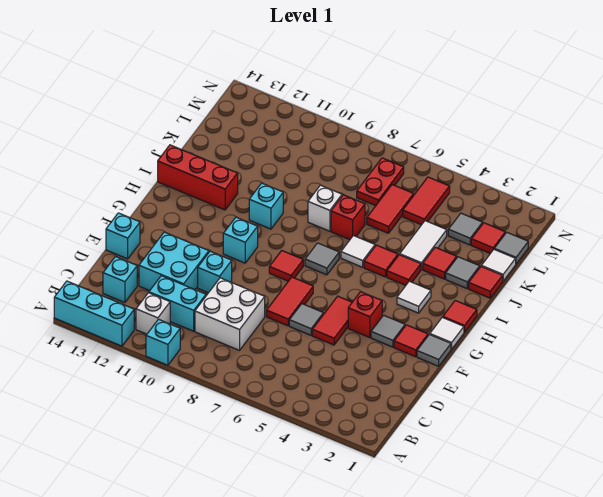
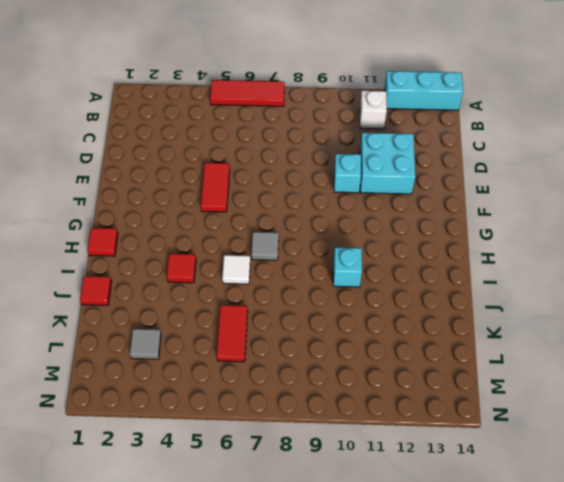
red tile A5:A7 level 1 -> none
none -> cyan brick A10 level 1
none -> white brick C8:D9 level 1
none -> cyan brick C10:C11 level 1
none -> cyan brick C13 level 1

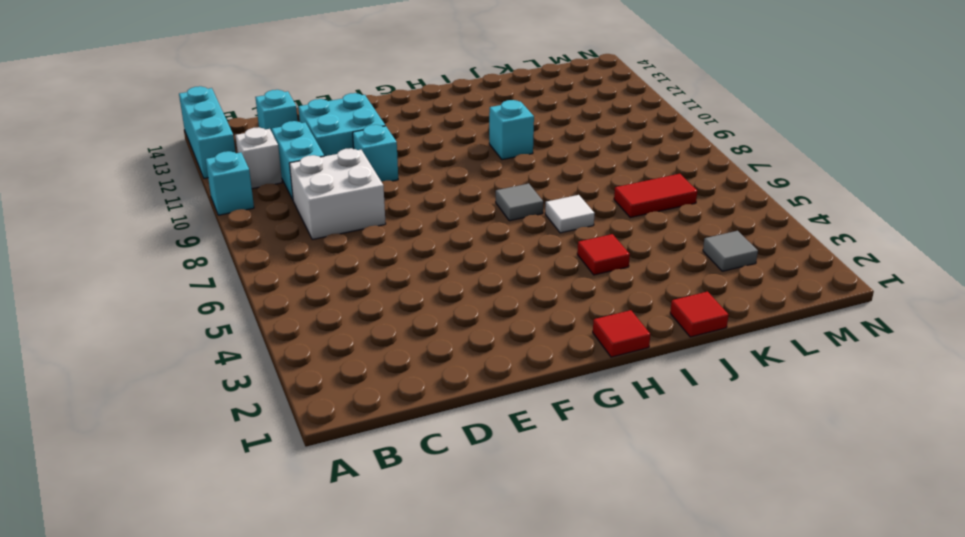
none -> red tile E5:F5 level 1
none -> grey tile E6 level 1
none -> red tile E7:F7 level 1
none -> cyan brick E14 level 1

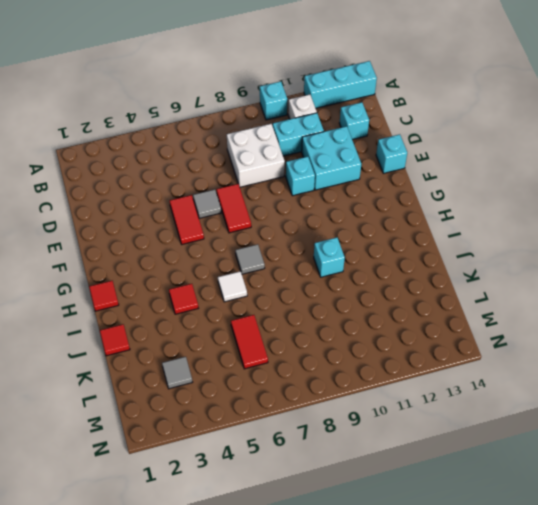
none -> grey tile F1 level 1
none -> red tile F2 level 1
none -> grey tile F3 level 1
none -> red brick F4 level 1

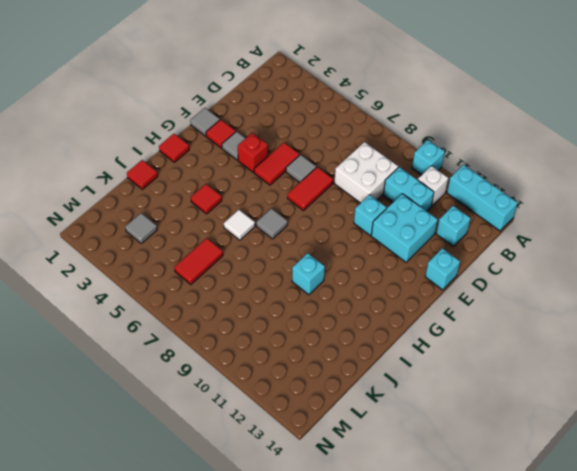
none -> white tile G1 level 1
none -> red tile G8 level 1
none -> cyan brick G10 level 1
none -> white tile H3 level 1

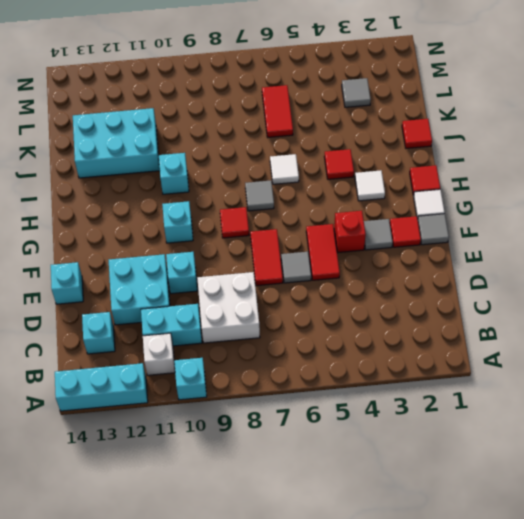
cyan brick J11:K13 level 1 -> none
none -> red tile I5 level 1
none -> red brick I12:I14 level 1
none -> grey tile J2 level 1
none -> red tile J3 level 1

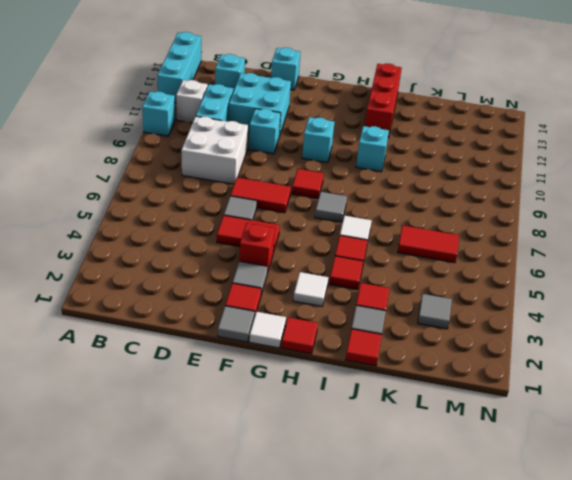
none -> white tile J4:K4 level 1
none -> red brick J7 level 1
none -> white brick J8 level 1
none -> white tile K1 level 1

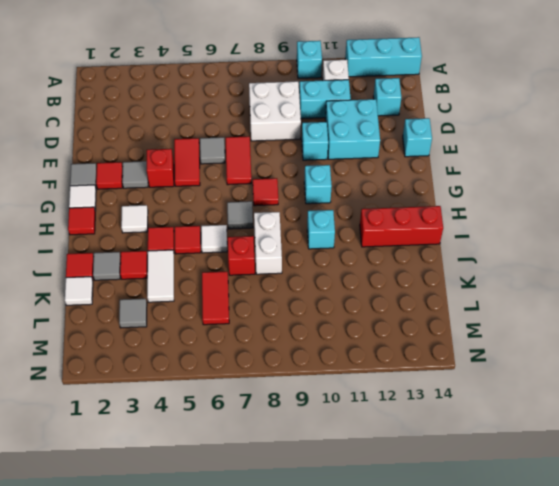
white brick I8:J8 level 1 -> white brick J8 level 1
none -> grey tile L1 level 1
none -> red tile L2 level 1
none -> red tile L5:M5 level 1
none -> red plate L7:M7 level 1

